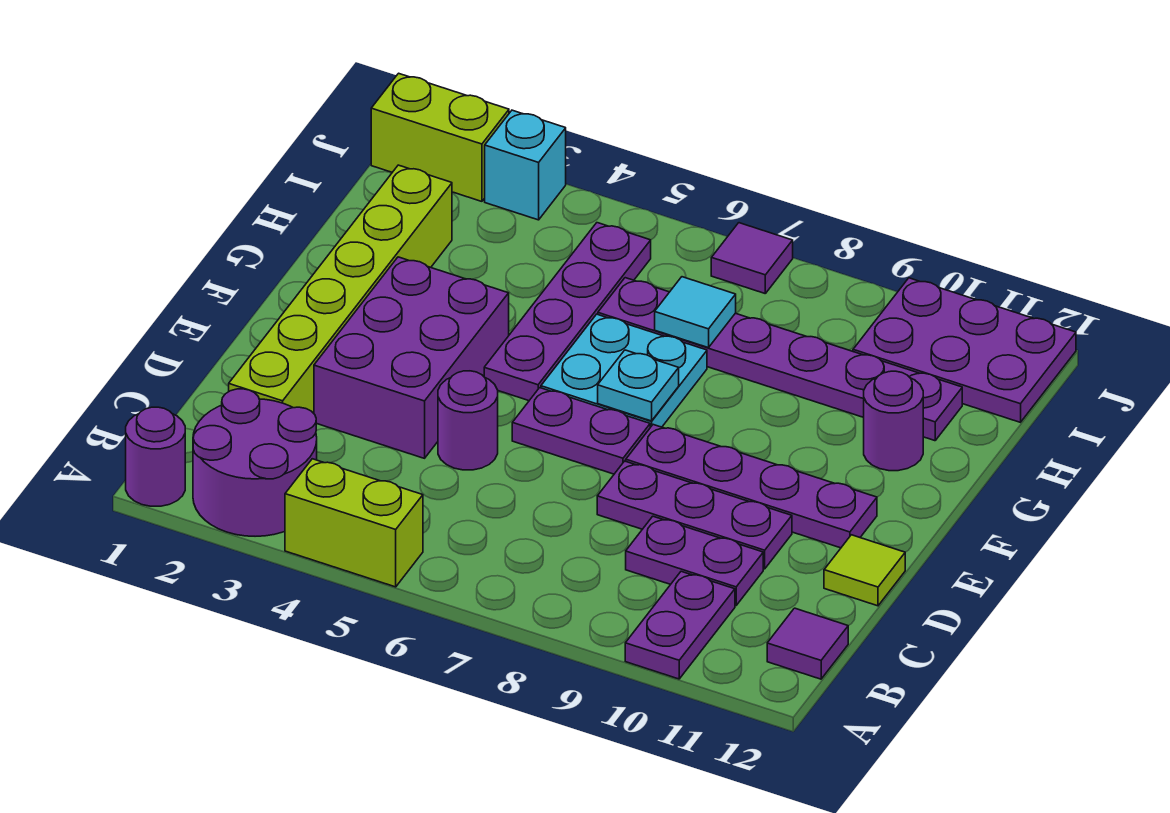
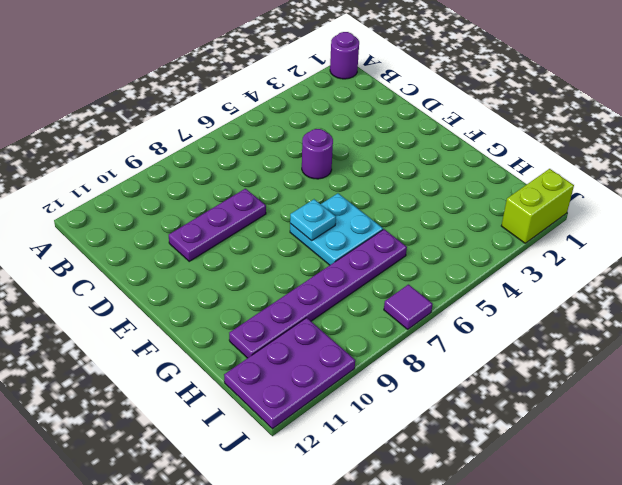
none -> purple round brick A2:B3 level 1
none -> lime brick A4:A5 level 1
none -> purple plate A10:B10 level 1

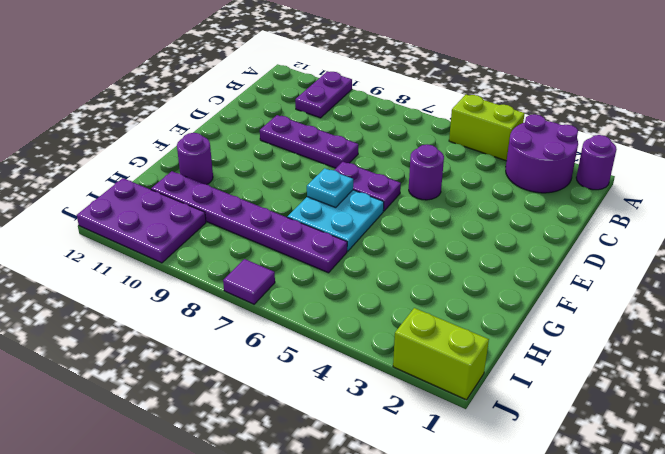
none -> purple tile B12 level 1
none -> lime brick C2:H2 level 1
none -> purple plate C9:C10 level 1

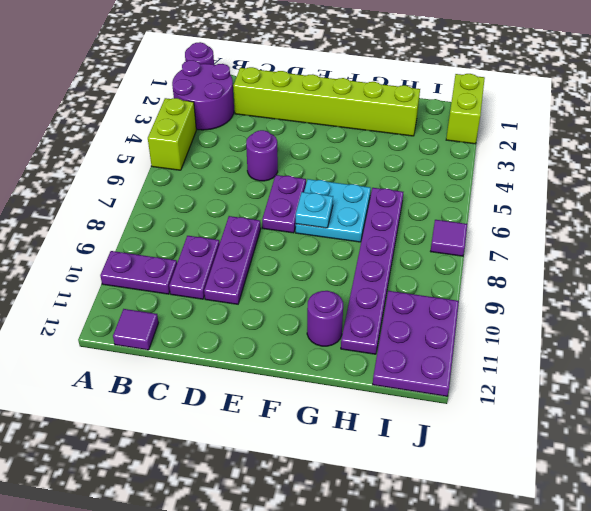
none -> purple brick D3:F4 level 1
none -> lime tile D12 level 1
none -> purple plate E8:E11 level 1

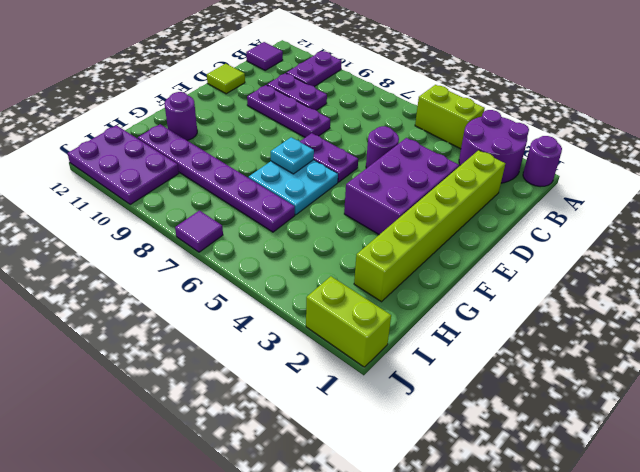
none -> purple plate E8:E11 level 1
none -> purple plate F5:I5 level 1
none -> cyan brick J3 level 1

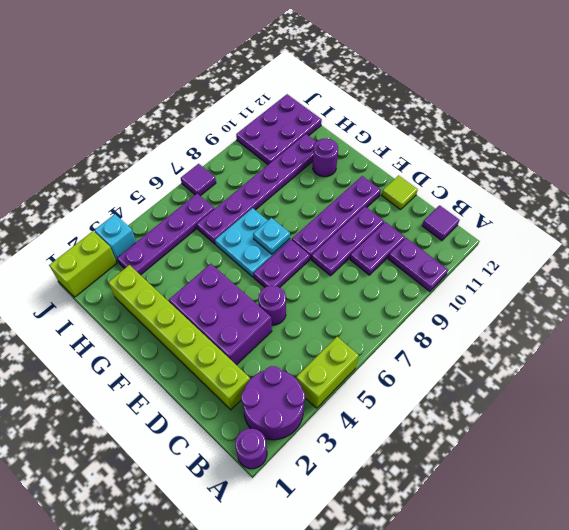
purple plate I3:I6 level 1 -> purple plate F5:I5 level 1
none -> cyan tile H7 level 2

